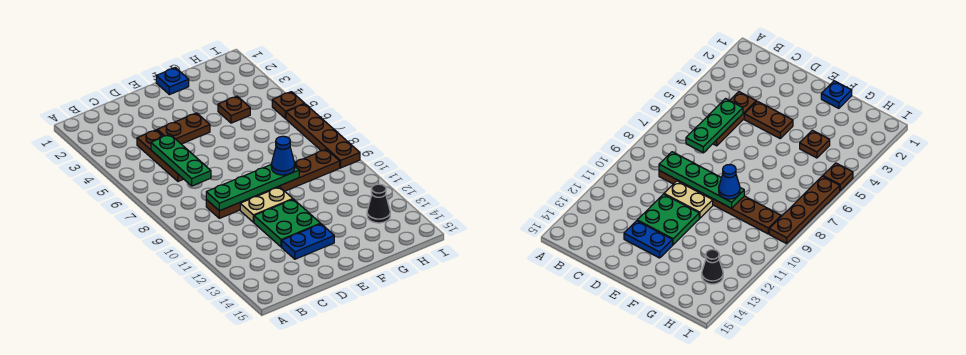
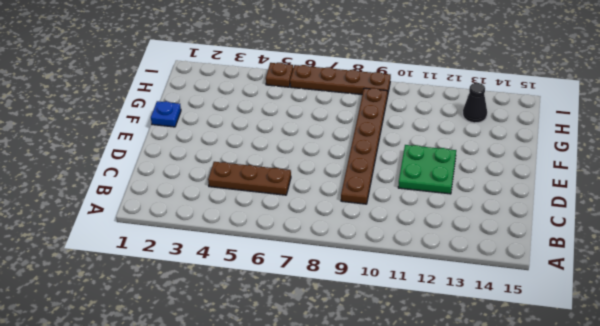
none -> brown plate D4:E4 level 1
none -> tan plate D10:E10 level 1
none -> blue plate D13:E13 level 1

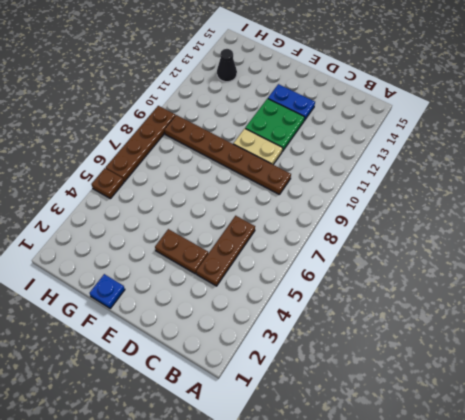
none -> brown plate G4 level 1
none -> green plate C5:C7 level 2
none -> green plate C9:F9 level 2

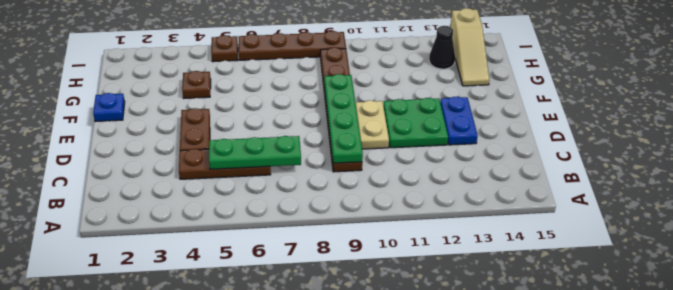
tan slope G14:I14 level 1 top I -> none
none -> blue cone F9 level 3

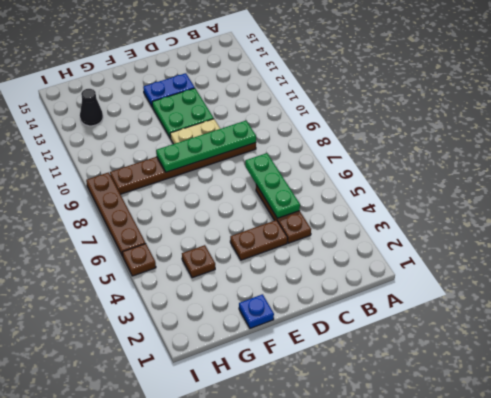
none -> blue cone F9 level 3

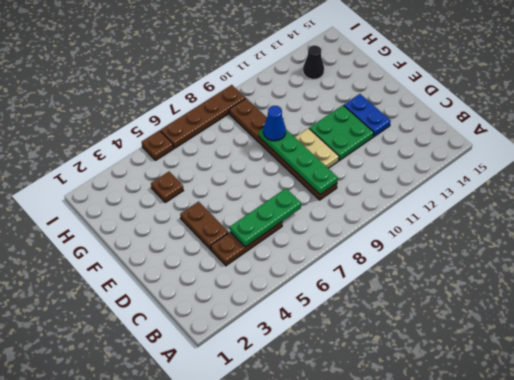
none -> blue plate F1 level 1

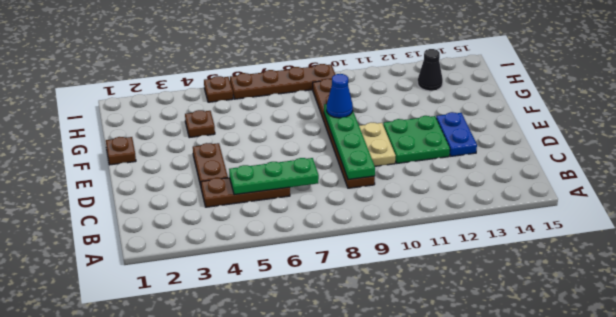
brown plate F1 level 1 -> blue plate F1 level 1

